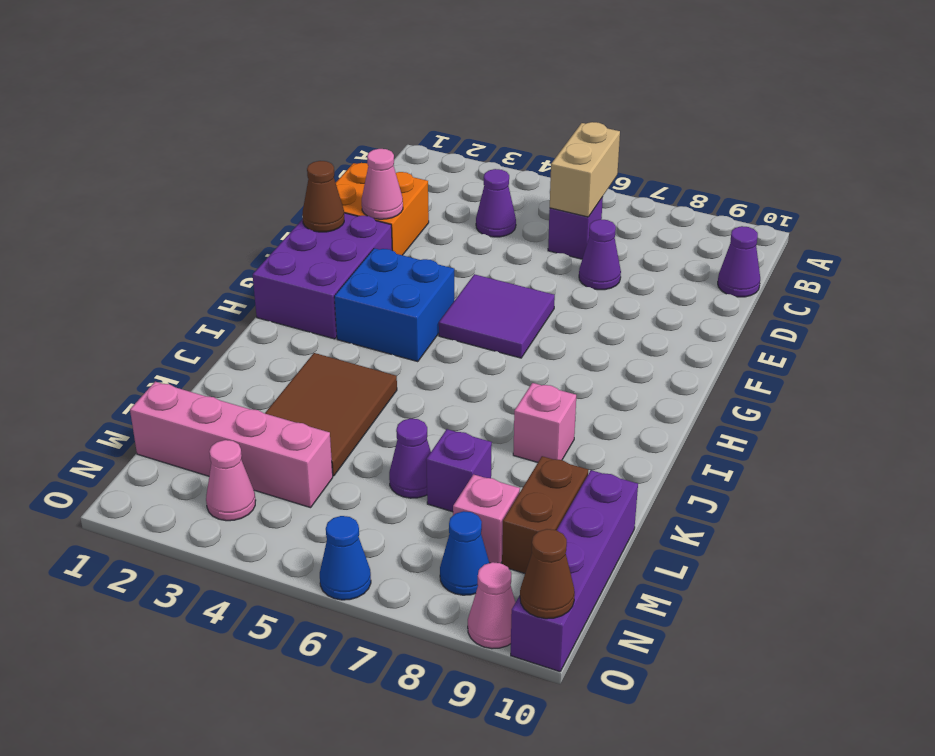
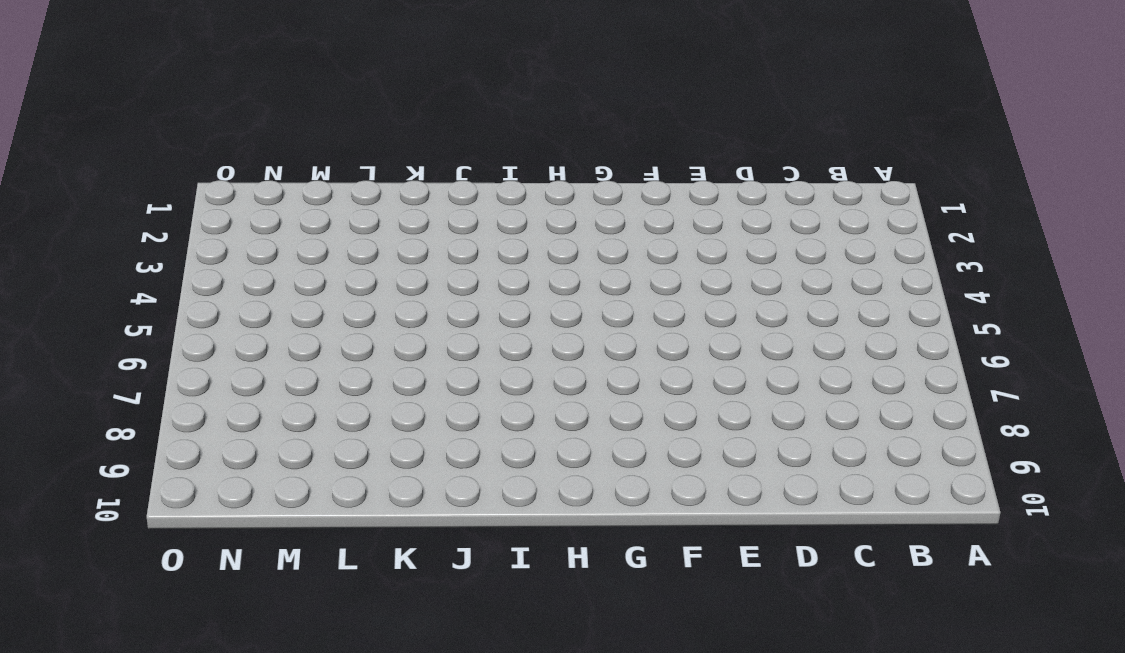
none -> purple cone C4 level 1
none -> purple brick C6 level 1
none -> purple cone C10 level 1

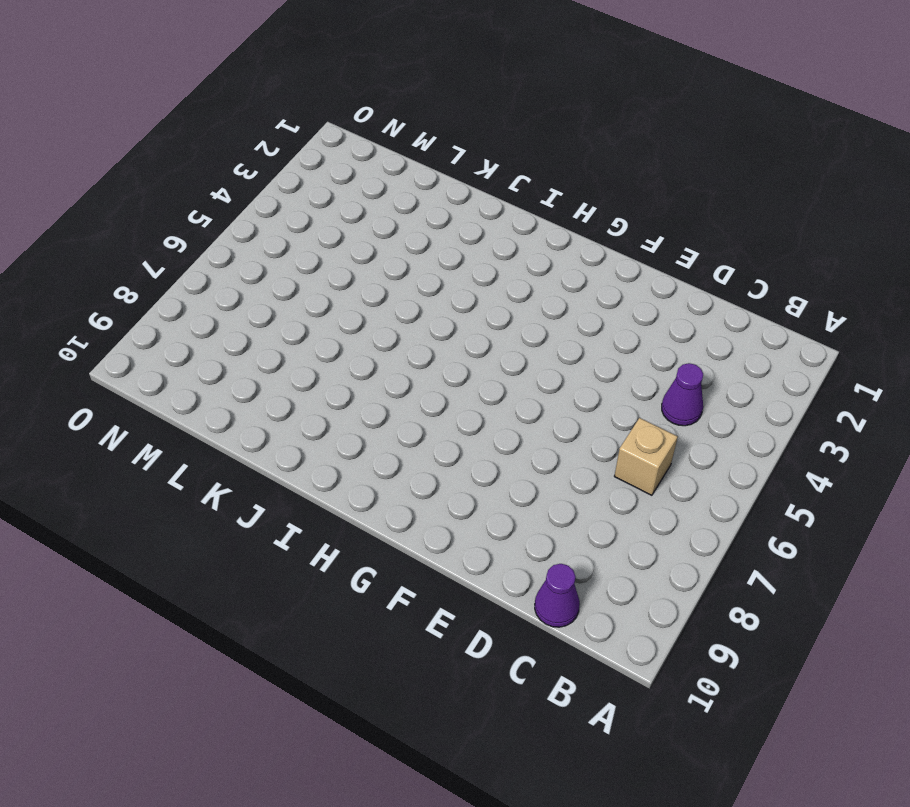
tan brick C6 level 1 -> purple brick C6 level 1
none -> orange brick D1:E2 level 1
none -> purple cone D7 level 1
none -> purple brick F1:H2 level 1

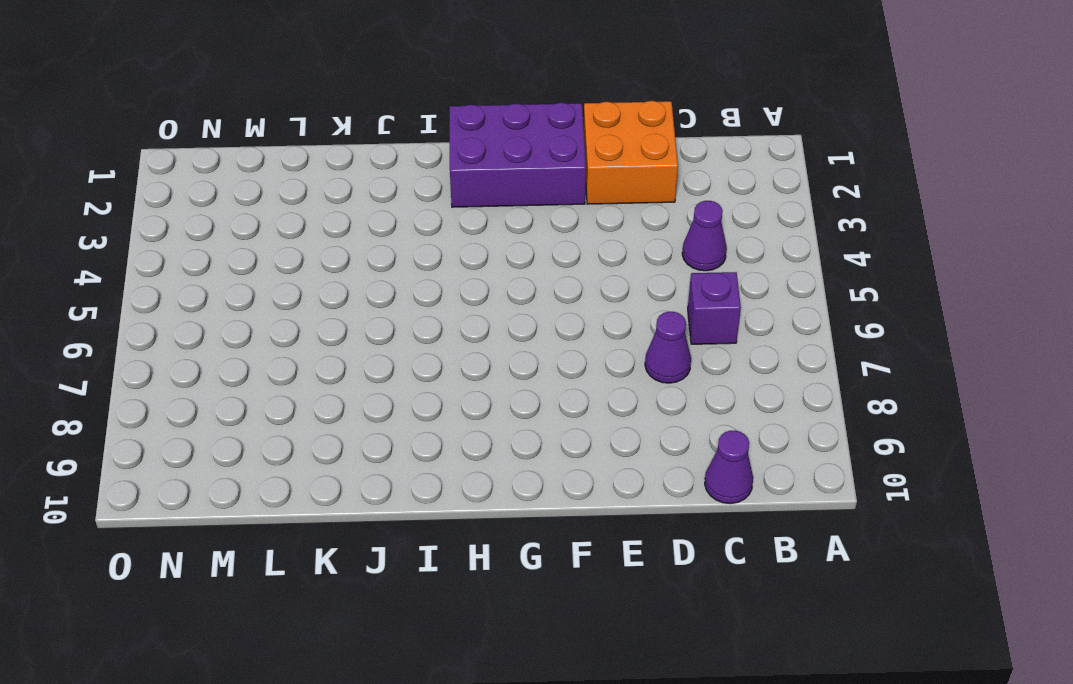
none -> purple tile F5:G6 level 1
none -> blue brick G3:H4 level 1
none -> brown tile J3:L4 level 1

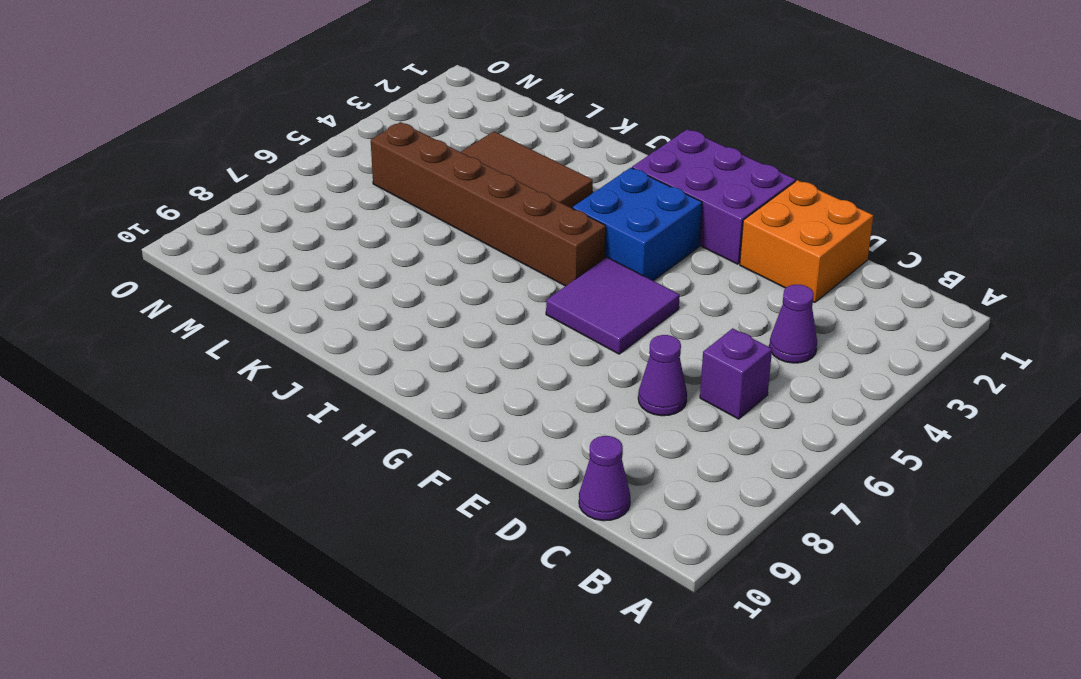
brown brick H5:M5 level 1 -> none
none -> pink brick J8 level 1
none -> purple cone L6 level 1
none -> purple brick L7 level 1

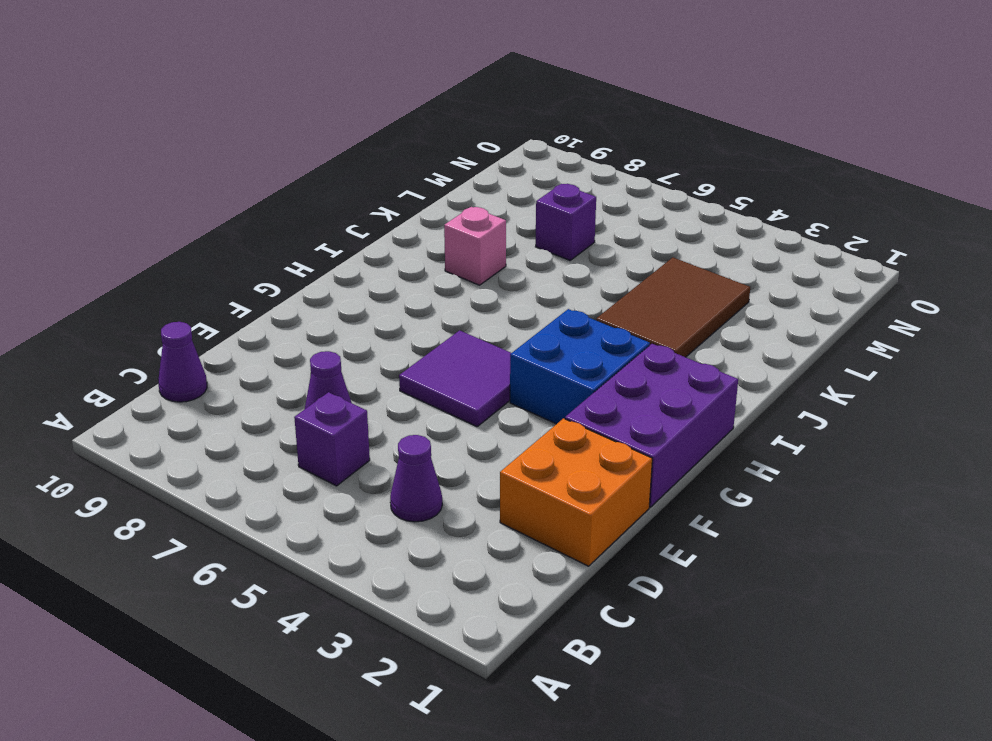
none -> purple cone L6 level 1
none -> brown brick L9:M9 level 1
none -> purple brick L10:O10 level 1

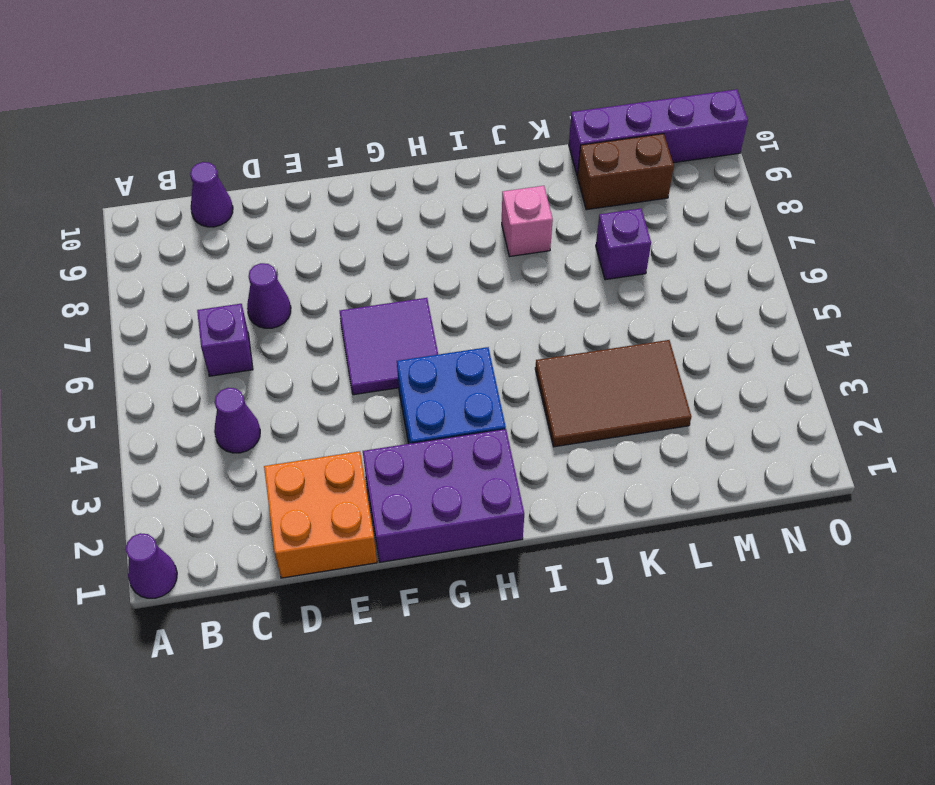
purple cone A1 level 1 -> purple cone L6 level 1
none -> pink brick M1:M4 level 1
none -> pink brick M8 level 1
none -> pink cone N3 level 1

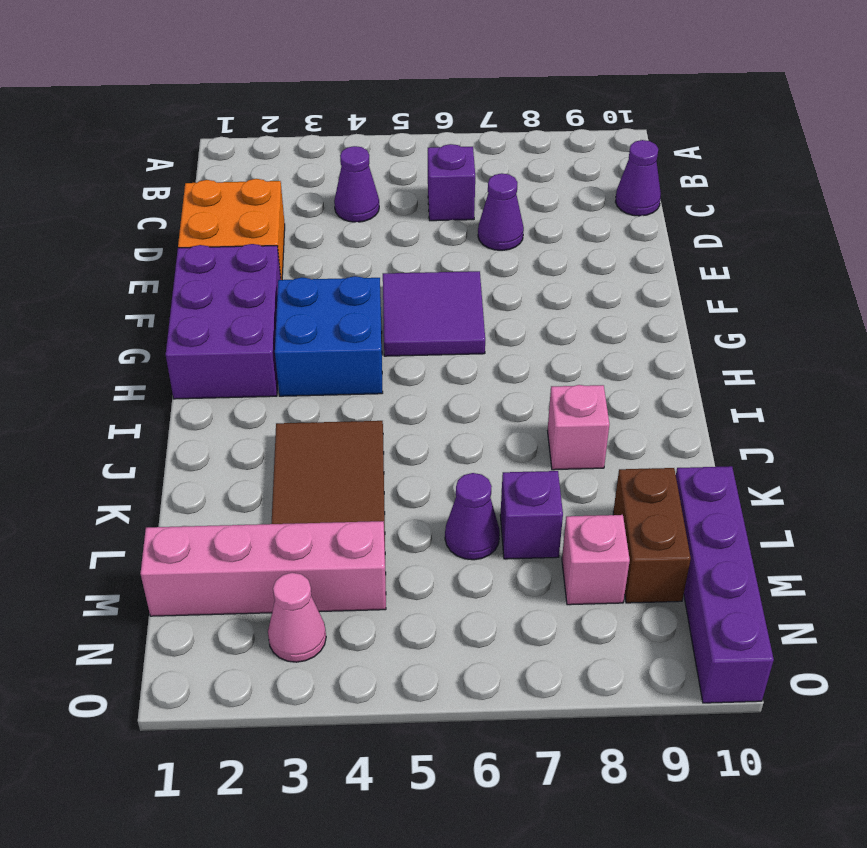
none -> blue cone N8 level 1
none -> blue cone O6 level 1
none -> pink cone O9 level 1

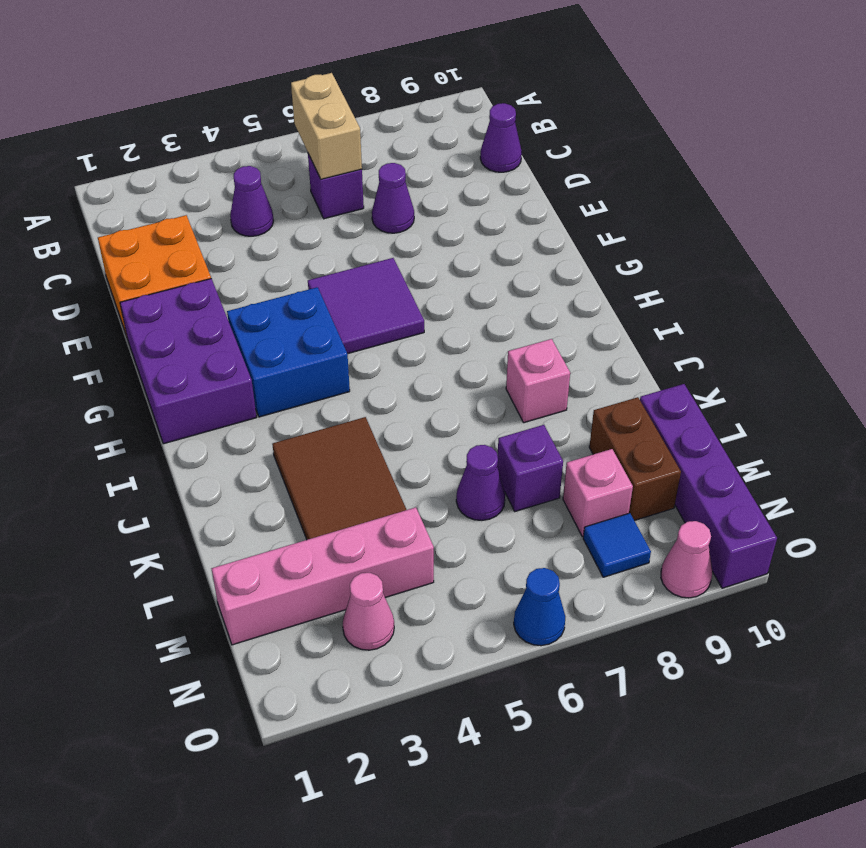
blue tile N8 level 1 -> blue cone N8 level 1
none -> pink cone E2 level 2
none -> brown cone F1 level 2
none -> brown cone O10 level 2

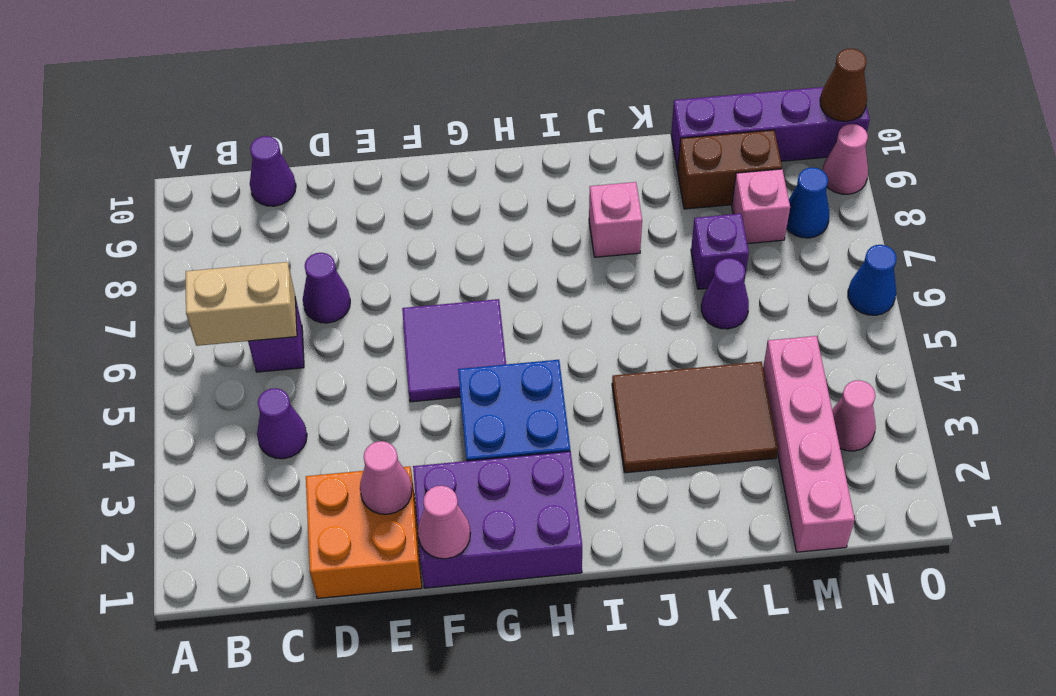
pink cone F1 level 2 -> brown cone F1 level 2

